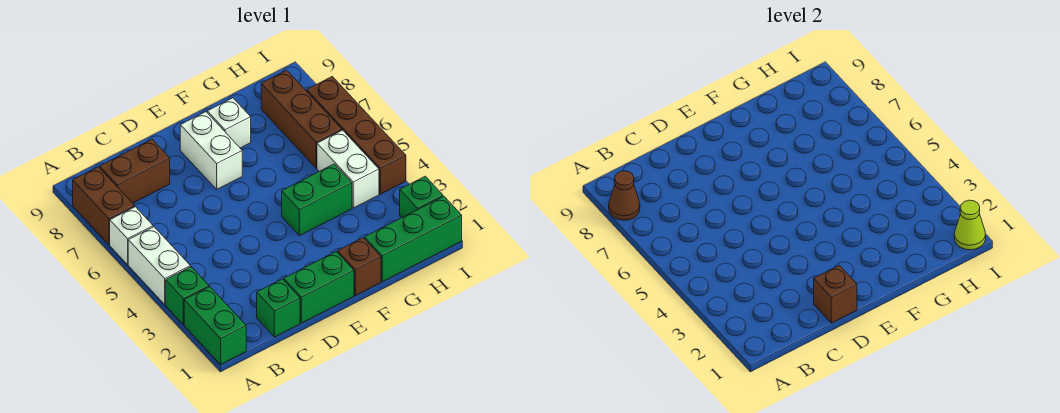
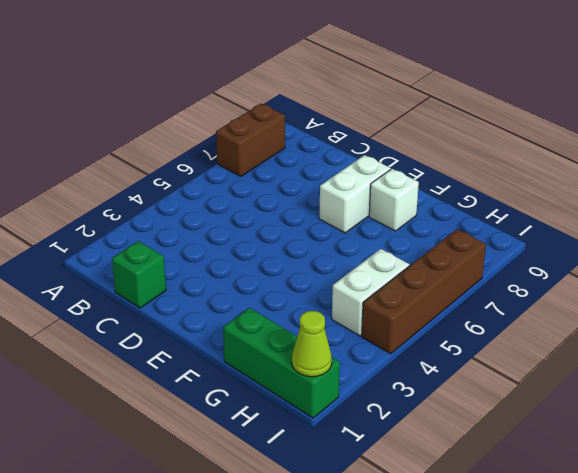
none -> green brick A1:A2 level 1
none -> green brick A3 level 1
none -> white brick A4:A5 level 1

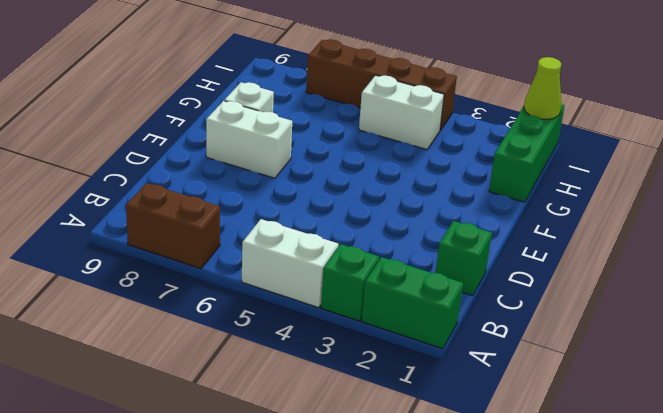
none -> white brick A6 level 1
none -> brown brick B8:C8 level 1
none -> green brick D1:E1 level 1

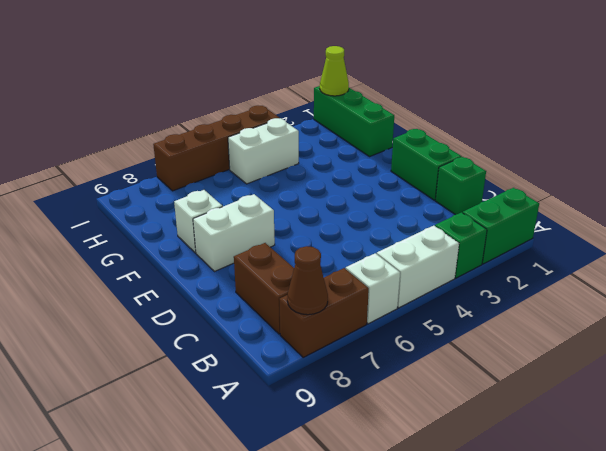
none -> brown brick F1 level 1
none -> green brick F4:G4 level 1
none -> brown brick H6:H8 level 1

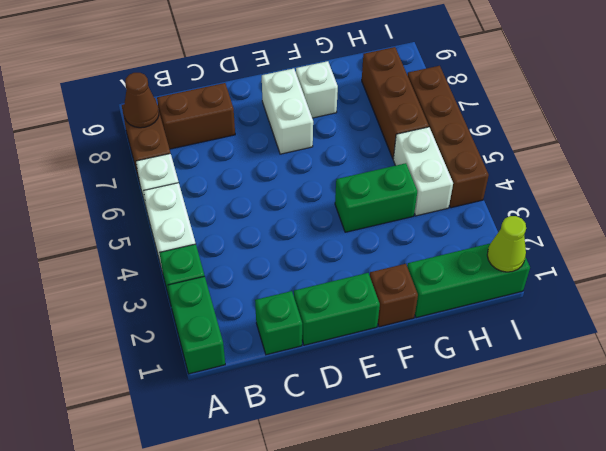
none -> green brick I2 level 1
none -> brown brick D1 level 2

